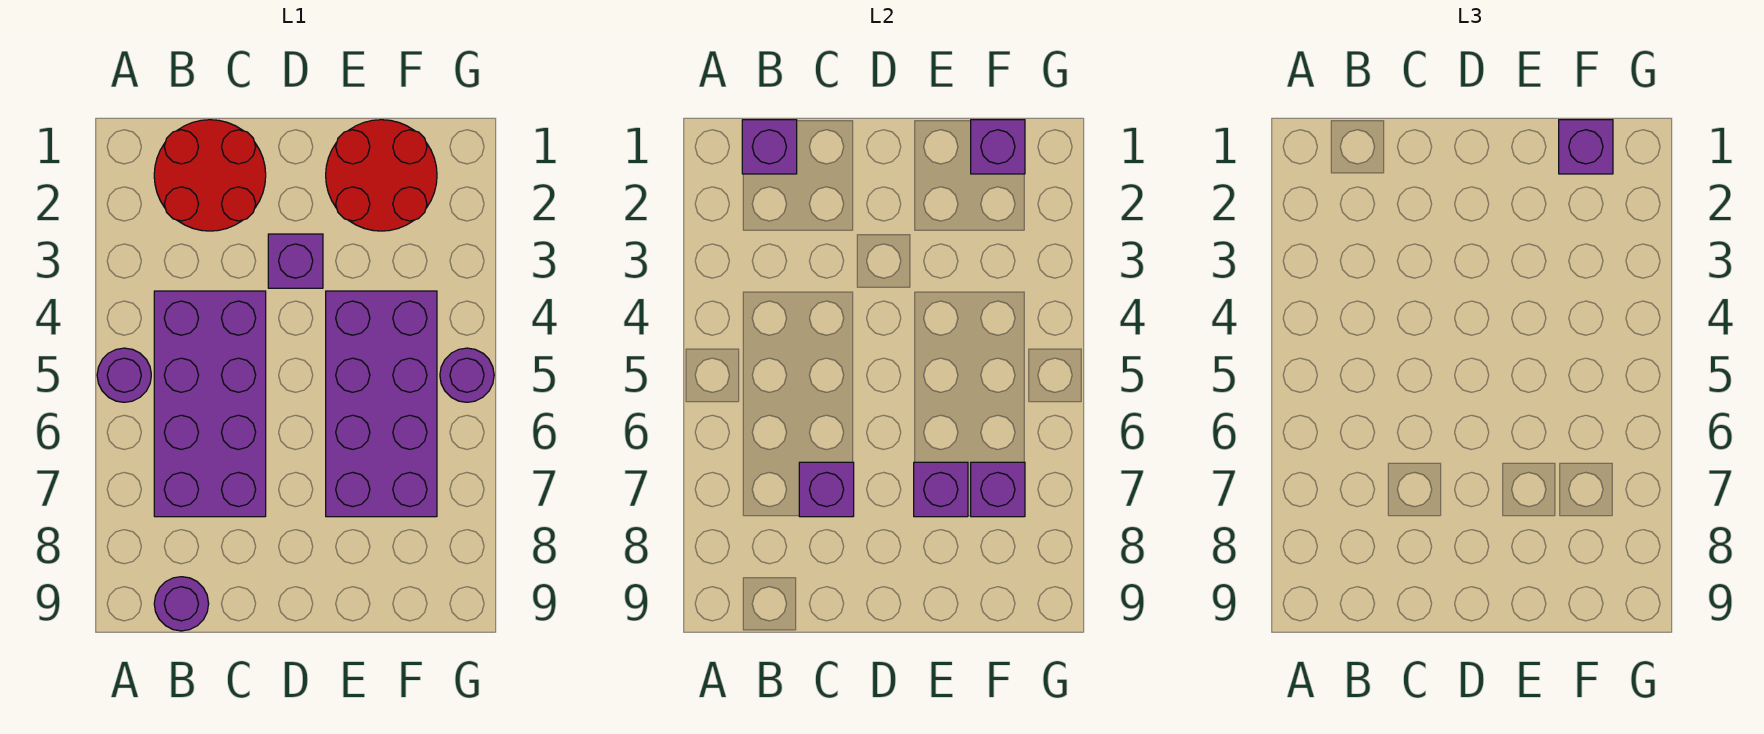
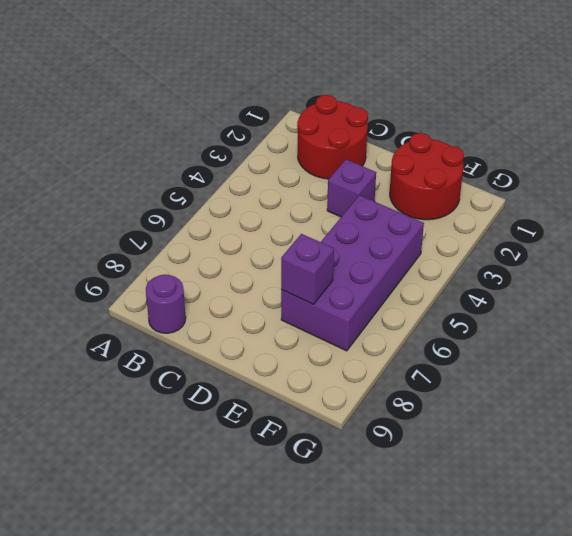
none -> purple round brick A5 level 1
none -> purple brick B4:C7 level 1
none -> purple round brick G5 level 1

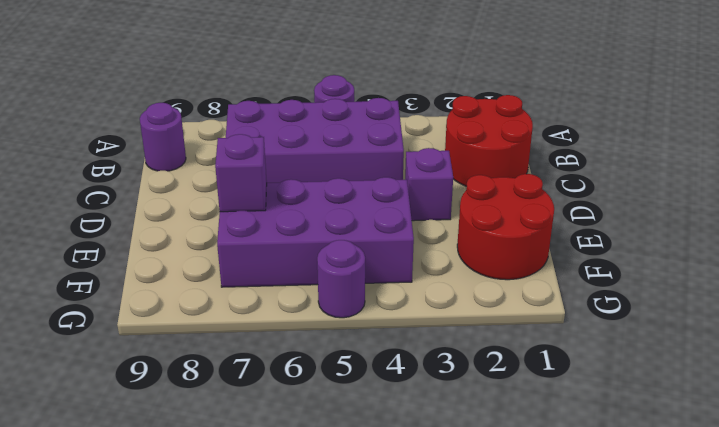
none -> purple brick B1 level 2
none -> purple brick C7 level 2
none -> purple brick F1 level 2

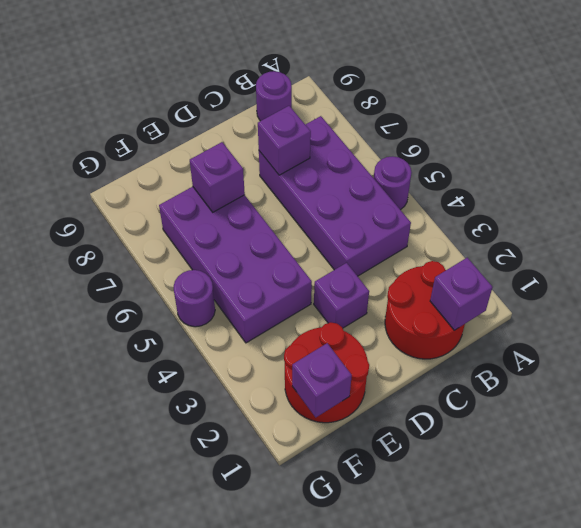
none -> purple brick F7 level 2
none -> purple brick F1 level 3

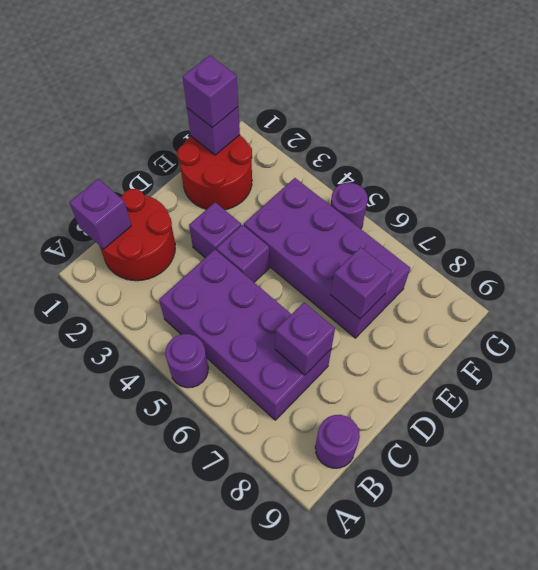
purple brick D4 level 1 -> purple brick F7 level 2

